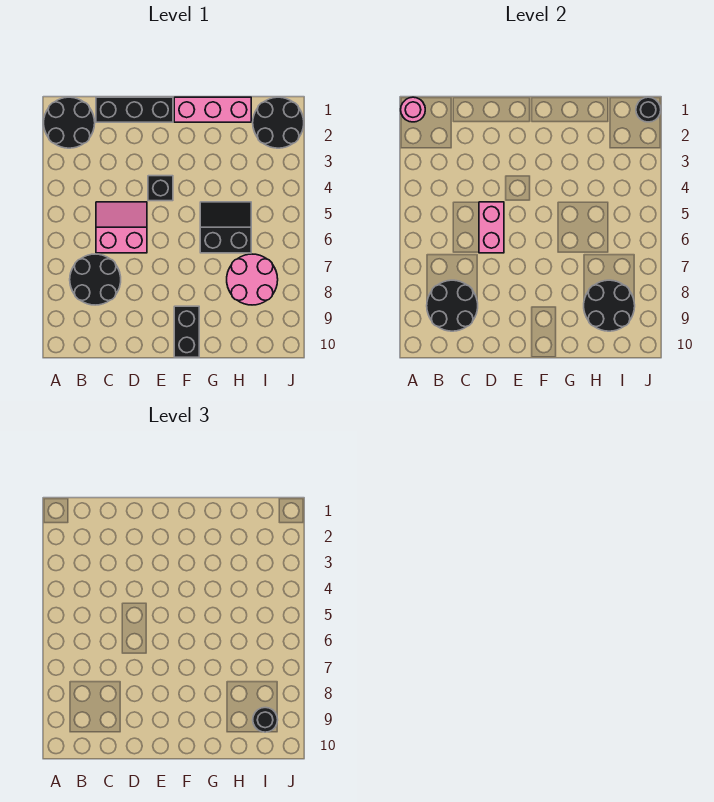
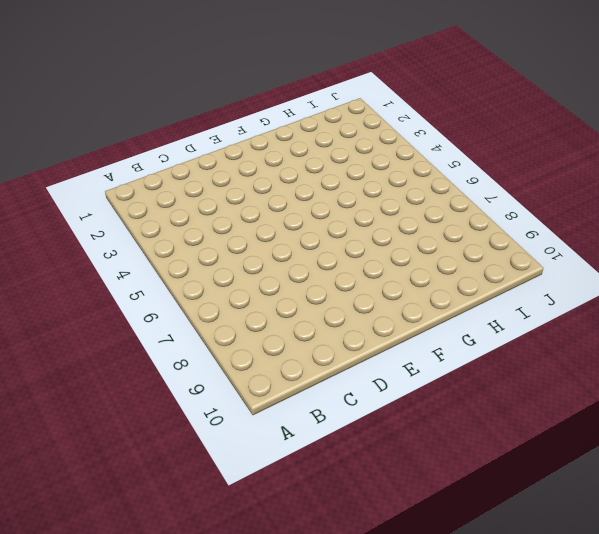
none -> black round brick A1:B2 level 1
none -> black round brick B7:C8 level 1
none -> black brick C1:E1 level 1

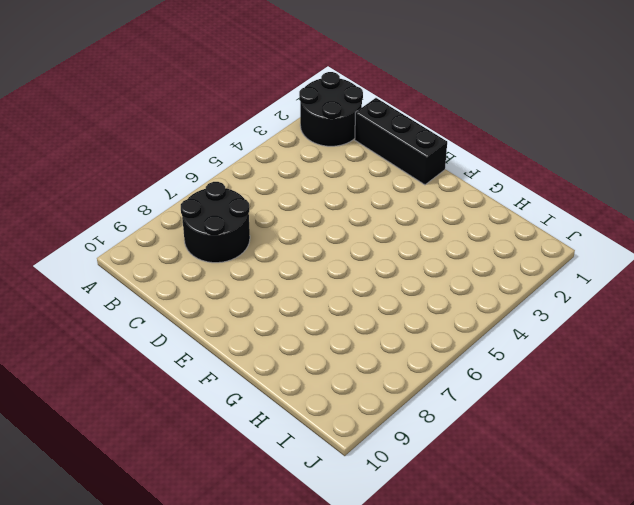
none -> pink slope C5:D6 level 1 top 6
none -> black brick E4 level 1
none -> pink brick F1:H1 level 1

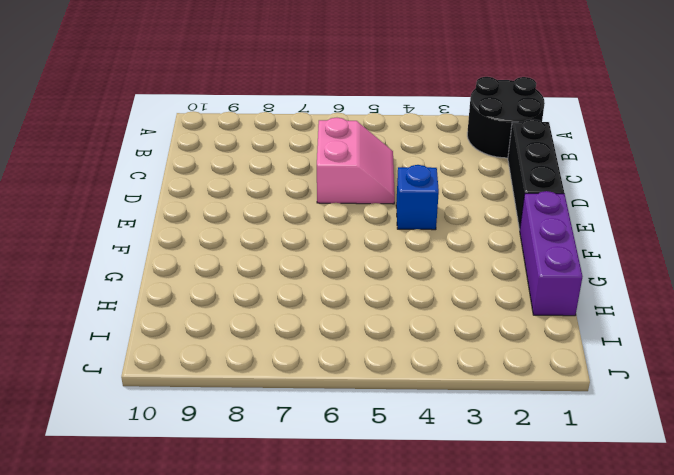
blue brick E4 level 1 -> black brick E4 level 1
purple brick F1:H1 level 1 -> pink brick F1:H1 level 1
none -> black round brick B7:C8 level 1
none -> black brick F9:F10 level 1
none -> black slope G5:H6 level 1 top 6

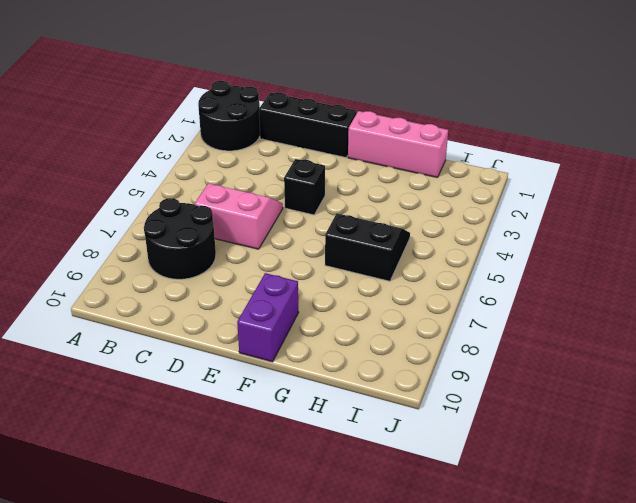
purple brick F9:F10 level 1 -> black brick F9:F10 level 1
none -> pink round brick H7:I8 level 1
none -> black round brick I1:J2 level 1
none -> pink round brick A1 level 2

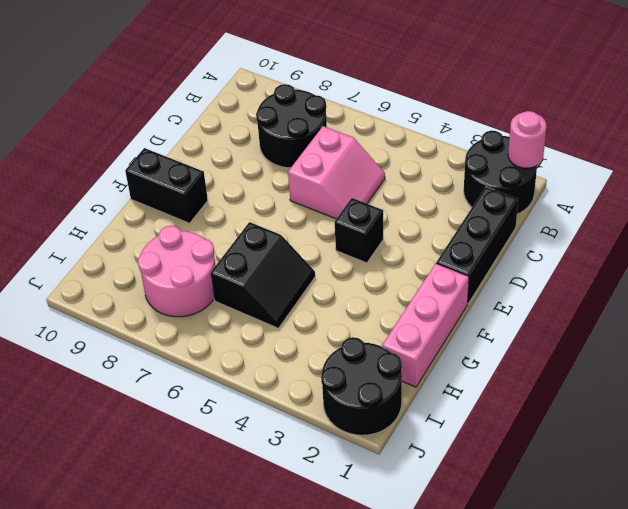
none -> black round brick B8:C9 level 2
none -> pink brick D5:D6 level 2
none -> black round brick H8:I9 level 2

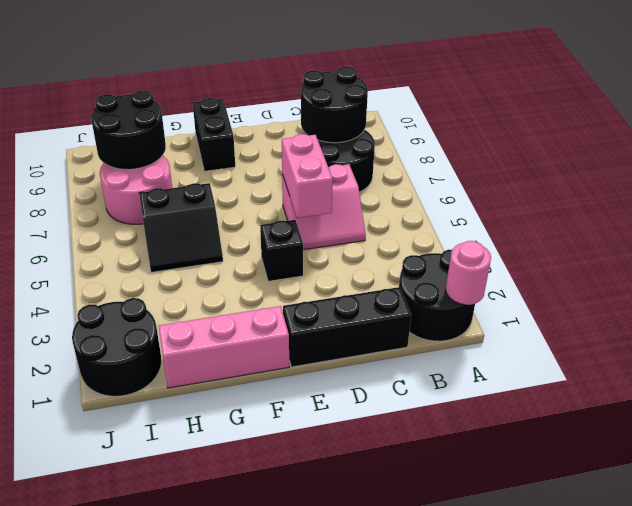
none -> black round brick J1 level 2
none -> black round brick I9 level 3

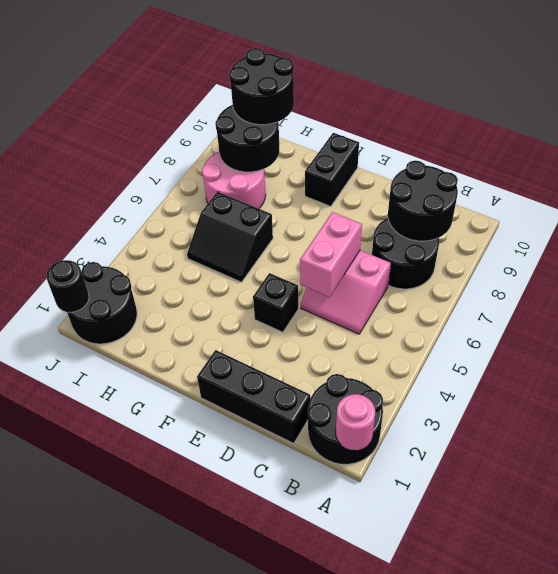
black round brick H9:I10 level 3 -> black round brick I9 level 3
none -> pink brick F1:H1 level 1

